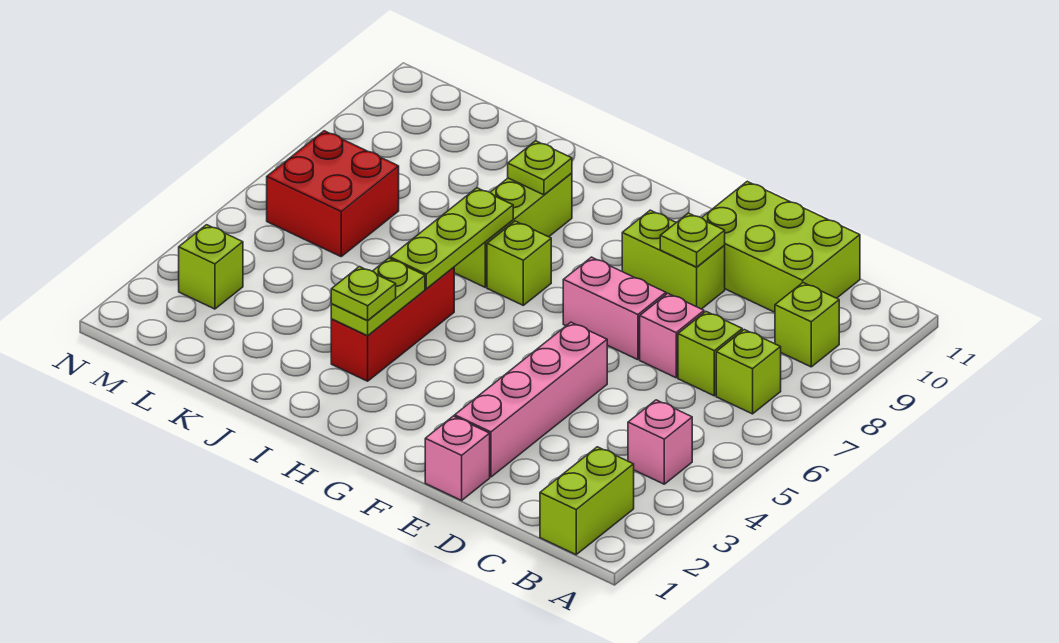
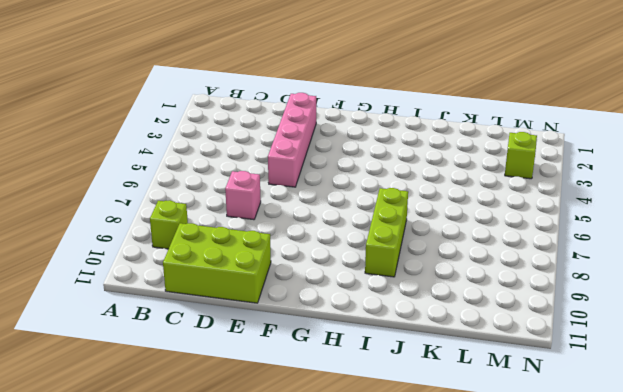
none -> lime brick B1:B2 level 1
none -> pink brick B4 level 1
none -> lime brick B7 level 1

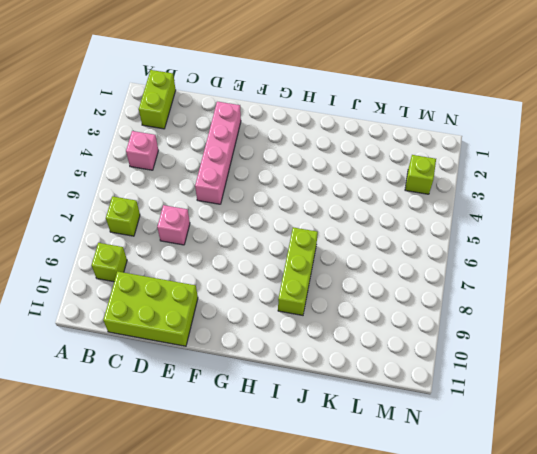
none -> lime brick C7 level 1
none -> pink brick E1 level 1
none -> pink brick E7:F7 level 1

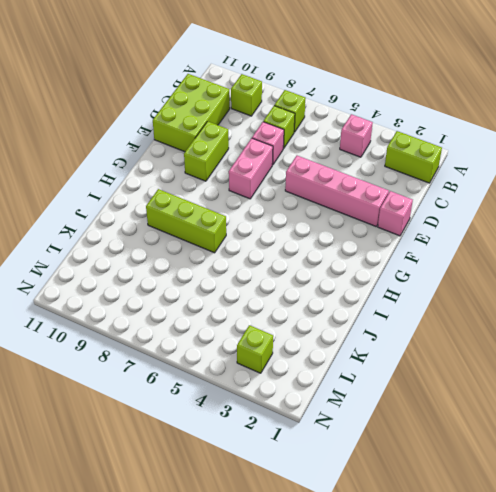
none -> lime brick H7 level 1
none -> red brick I3:I5 level 1
none -> red brick L6:M7 level 1

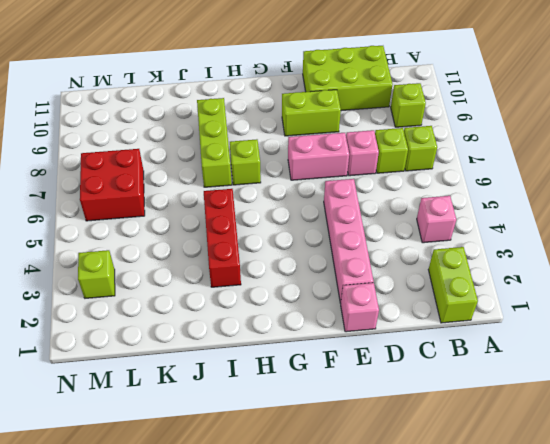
none -> lime plate E9 level 2
none -> lime plate I3:I4 level 2
none -> lime plate I5:I7 level 2

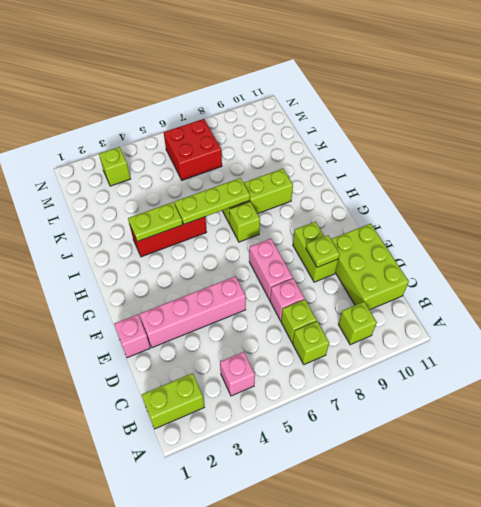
none -> lime plate I9 level 2
none -> lime plate I3 level 3

